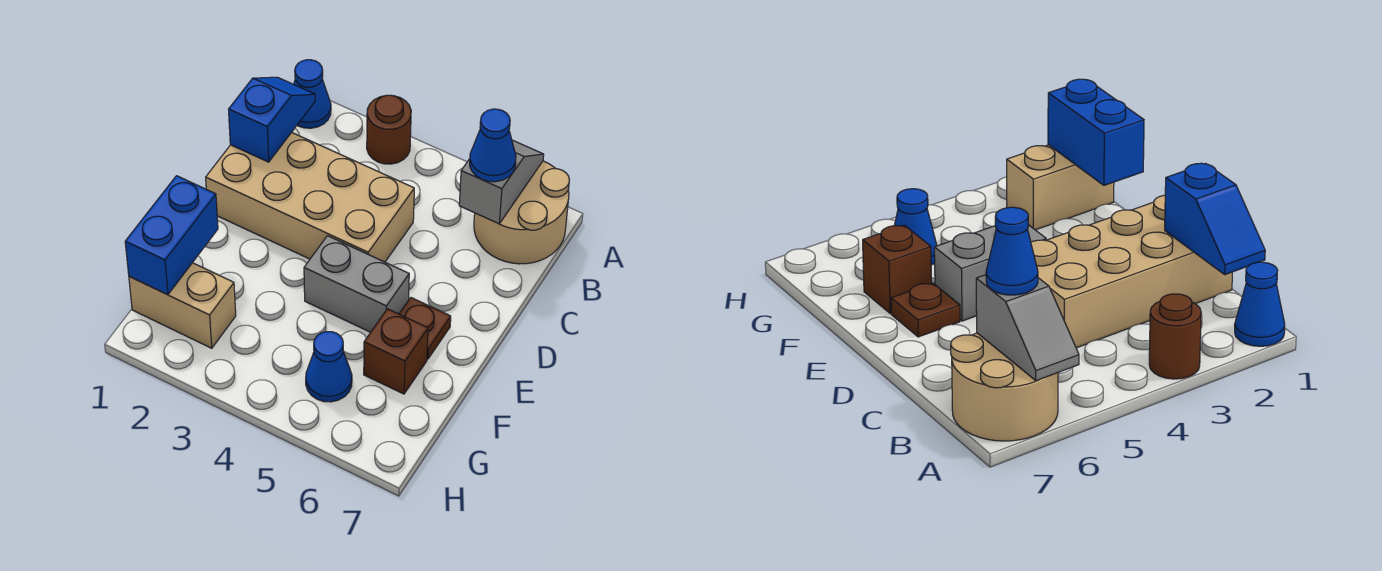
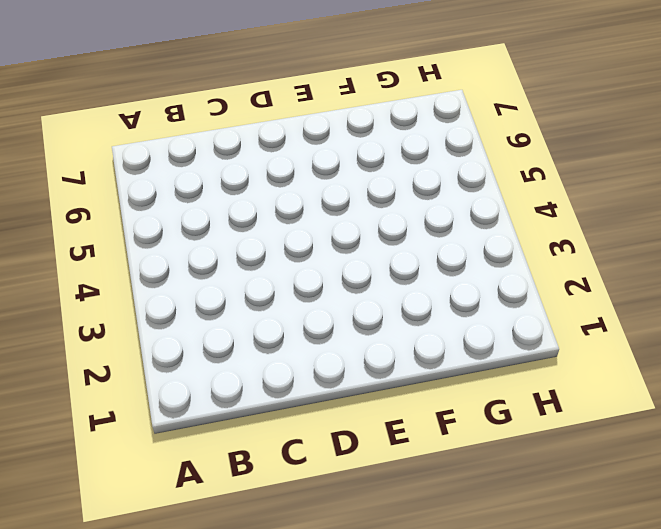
none -> blue cone A1 level 1
none -> brown round brick A3 level 1
none -> tan round brick A6:B7 level 1

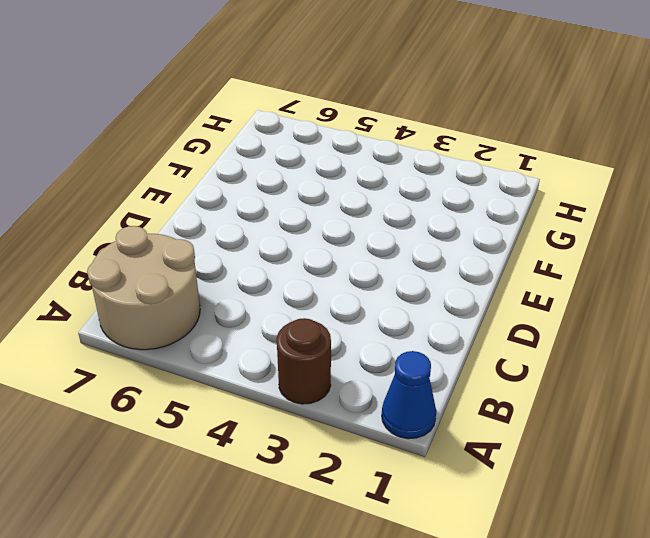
none -> tan brick C1:D4 level 1
none -> grey brick E4:E5 level 1
none -> brown plate E6 level 1

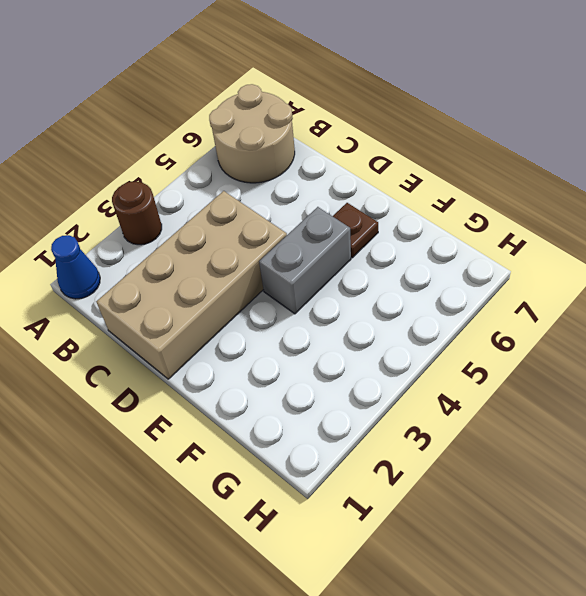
none -> brown brick F6 level 1
none -> tan brick G1:G2 level 1
none -> blue cone G5 level 1

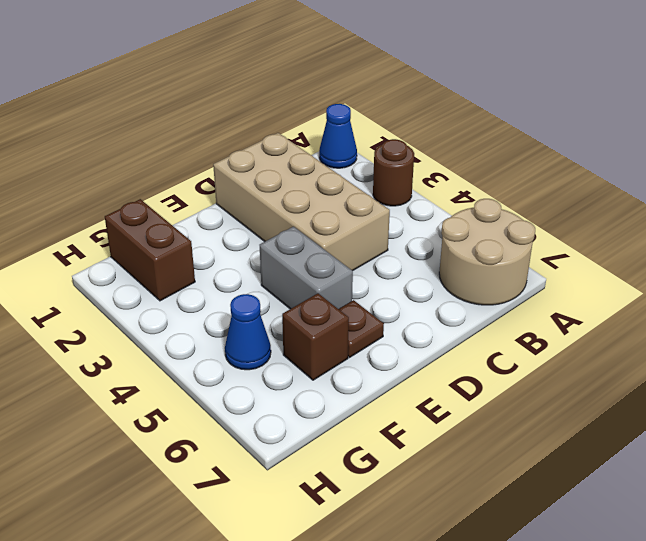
brown brick G1:G2 level 1 -> tan brick G1:G2 level 1
none -> grey slope A6:B6 level 2 top B
none -> blue slope B1:C1 level 2 top C
none -> blue brick F1:G1 level 2

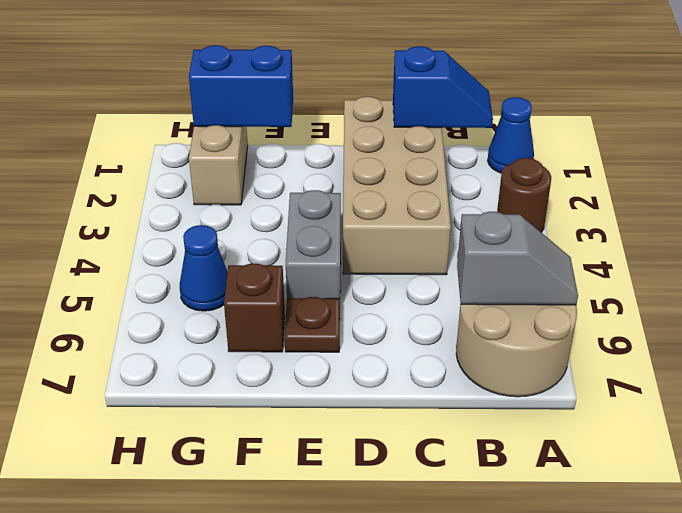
none -> blue cone B6 level 3

